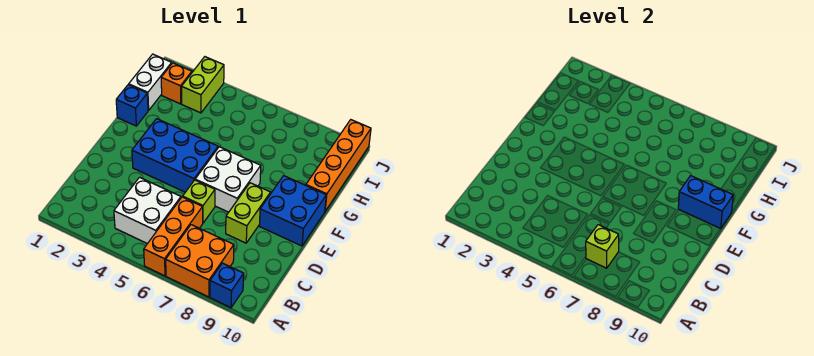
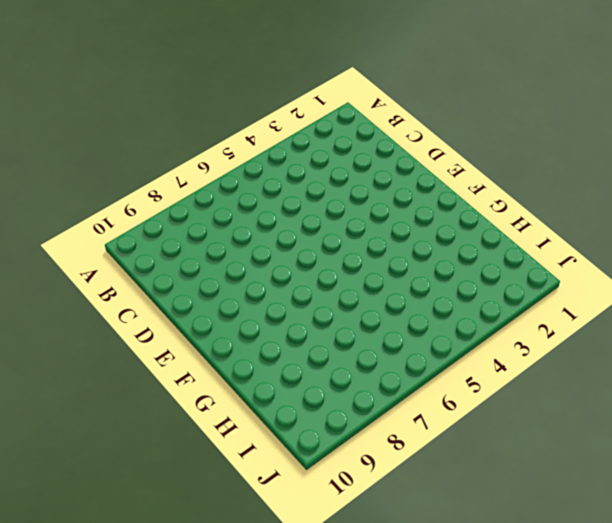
none -> orange brick A6:C6 level 1
none -> orange brick A7:B8 level 1
none -> blue brick A9 level 1

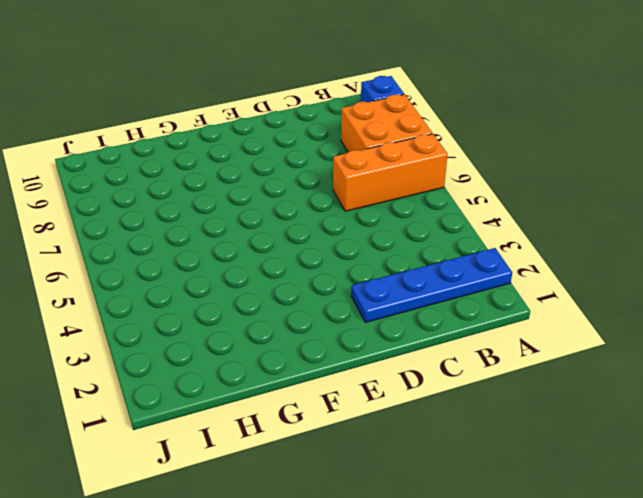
blue plate A2:D2 level 1 -> none
none -> white brick B4:C5 level 1
none -> lime brick D6 level 1
none -> lime brick D8:E8 level 1

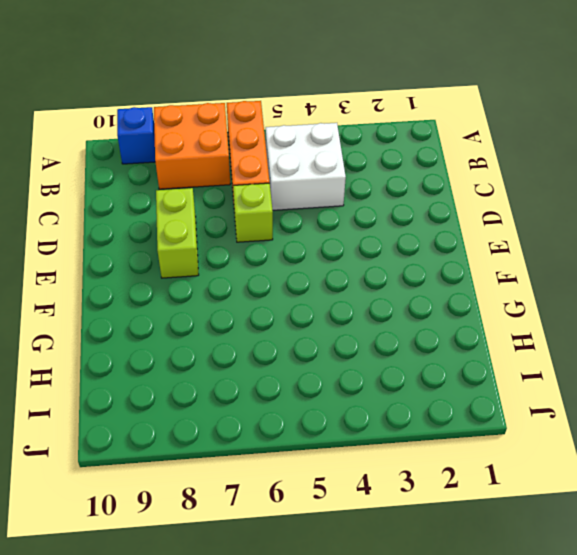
none -> blue brick E3:F5 level 1
none -> white brick E6:F7 level 1
none -> blue brick E9:F10 level 1

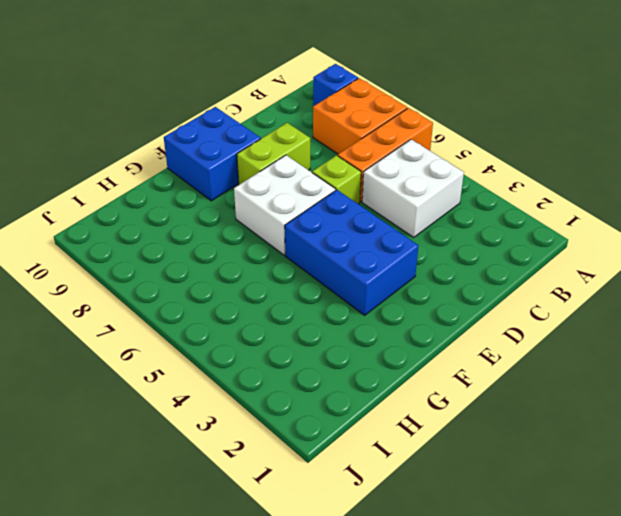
none -> blue brick G1 level 1
none -> orange brick G10:J10 level 1
none -> white brick H1:I1 level 1

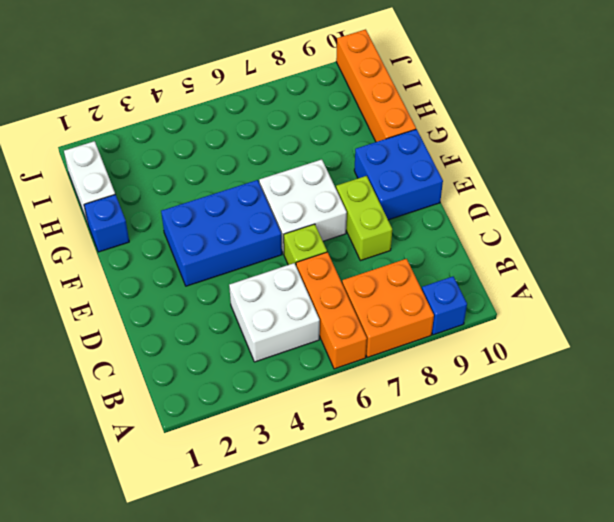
none -> orange brick I2 level 1
none -> lime brick I3:J3 level 1
none -> lime brick B7 level 2

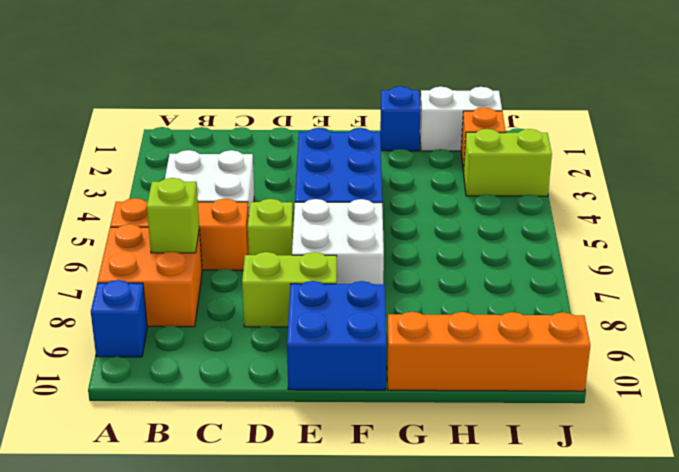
none -> blue brick F9:F10 level 2

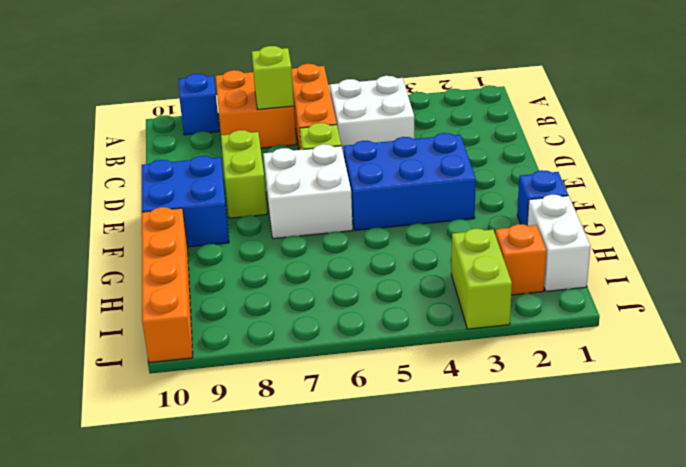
none -> blue brick F9:F10 level 2

